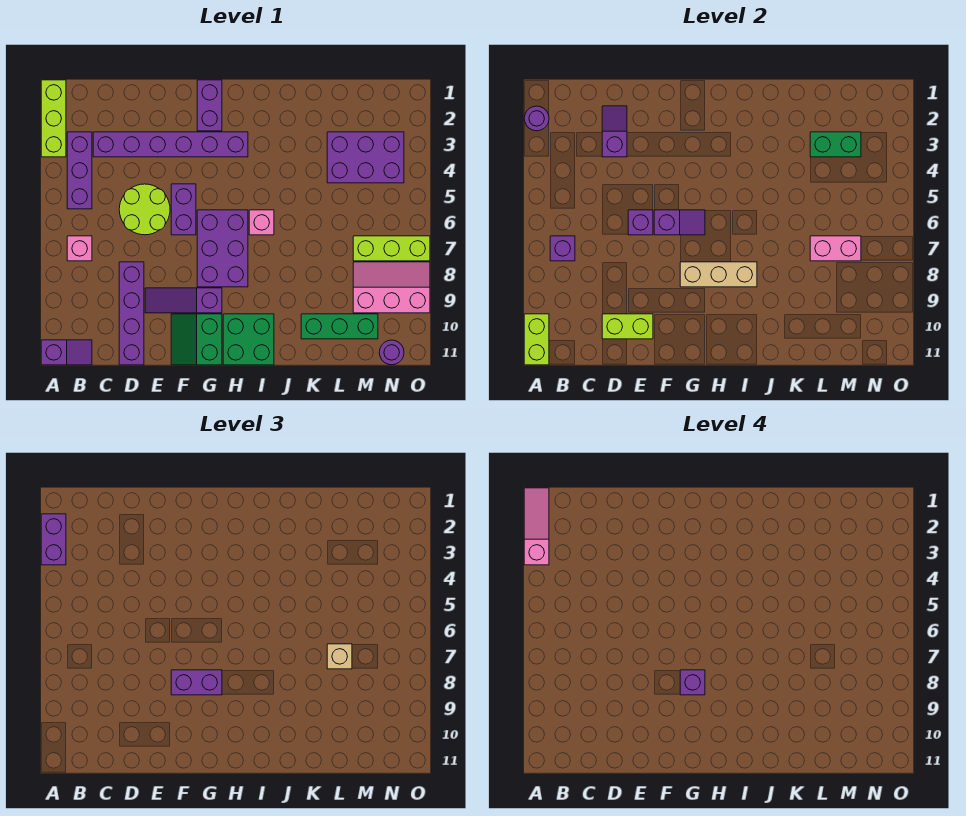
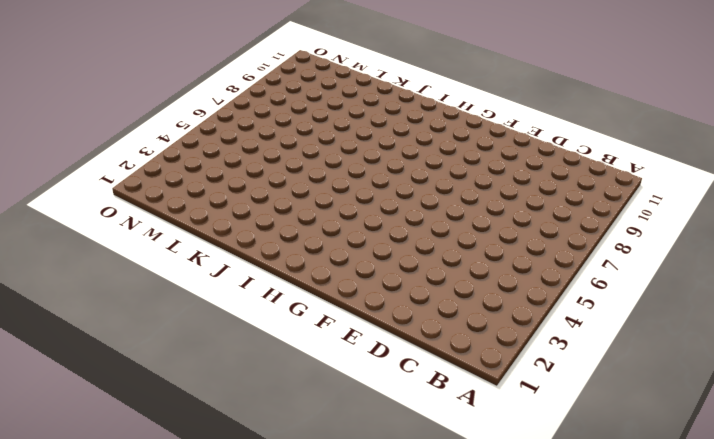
none -> lime brick A1:A3 level 1
none -> purple slope A11:B11 level 1 top A
none -> purple brick B3:B5 level 1
none -> pink brick B7 level 1

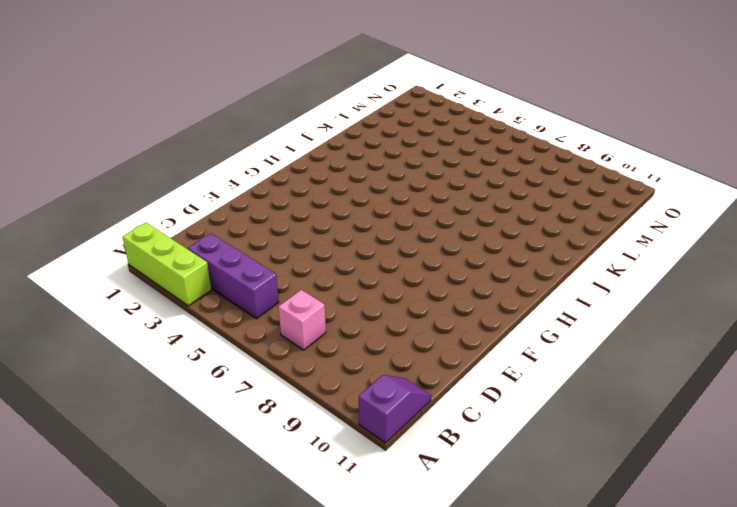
none -> purple brick C3:H3 level 1
none -> lime round brick D5:E6 level 1
none -> purple brick D8:D11 level 1
none -> purple slope E9:G9 level 1 top G

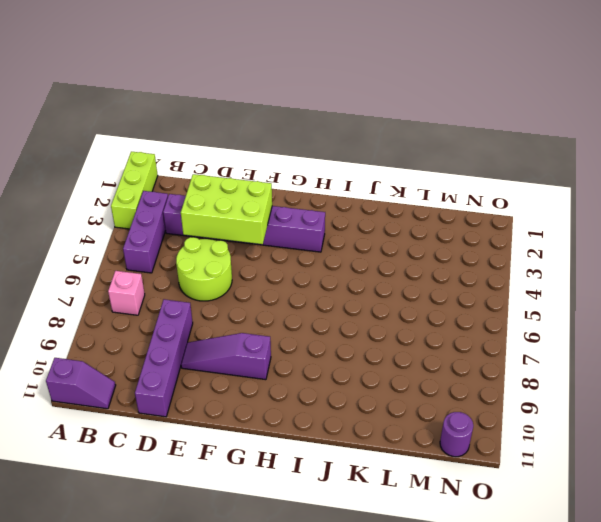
lime brick D3:F4 level 2 -> purple slope D2:D3 level 2 top 3
none -> purple brick F5:F6 level 1
none -> green slope F10:G11 level 1 top G
none -> purple brick G1:G2 level 1
none -> purple brick G6:H8 level 1

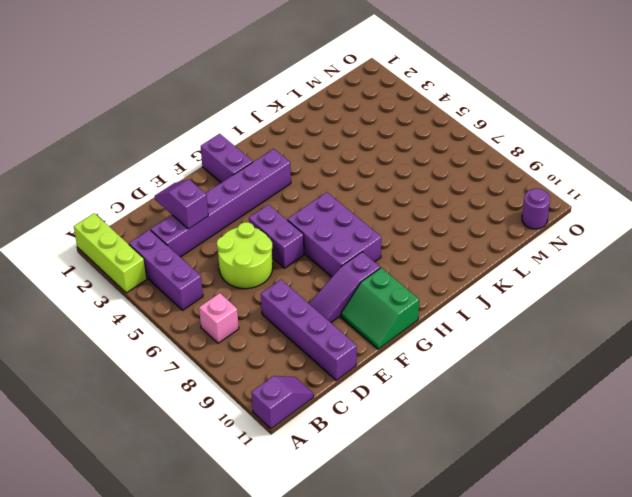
none -> green brick H10:I11 level 1
none -> pink brick I6 level 1
none -> green brick K10:M10 level 1
none -> purple brick L3:N4 level 1

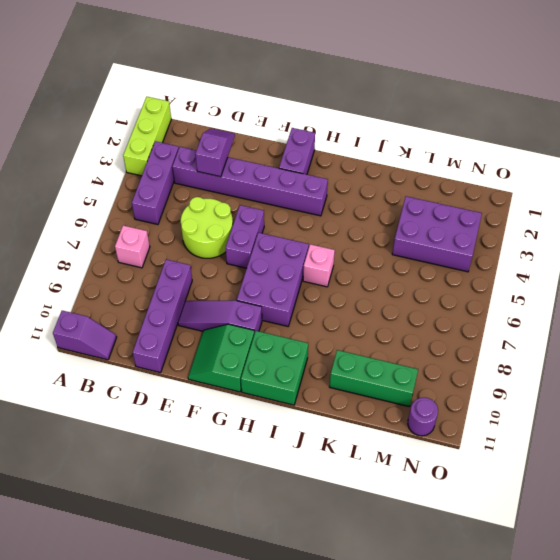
none -> lime brick M7:O7 level 1
none -> pink slope M8:O9 level 1 top 9
none -> purple round brick A2 level 2
none -> lime brick A10:A11 level 2

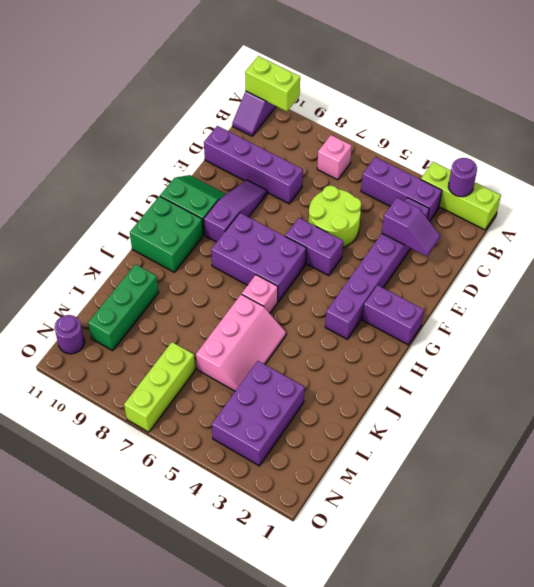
pink slope J5:L6 level 1 top 6 -> pink slope M8:O9 level 1 top 9
none -> purple brick B7 level 2
none -> lime brick D10:E10 level 2
none -> purple brick E6 level 2
none -> purple slope F6:G6 level 2 top F

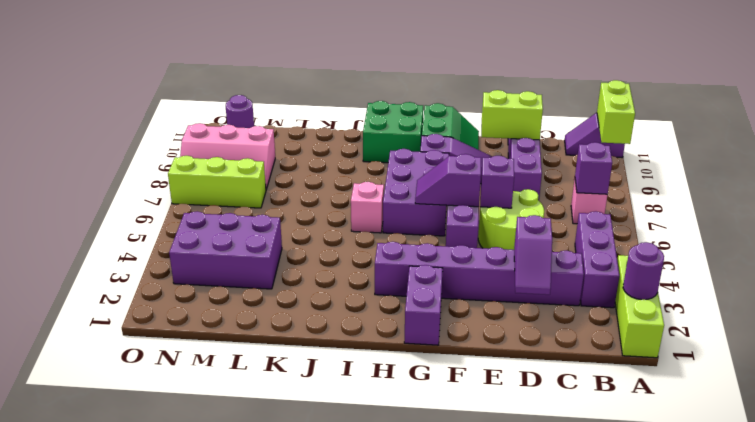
none -> green brick K10:M10 level 1
none -> tan brick G8:I8 level 2
none -> green brick L3:M3 level 2
none -> pink brick L7:M7 level 2

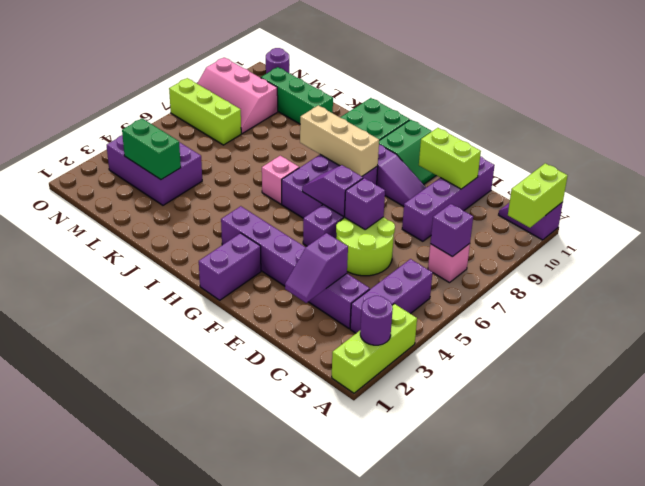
none -> pink brick L7:M7 level 2
none -> purple brick A2:A3 level 3
none -> purple brick F8:G8 level 3
none -> tan brick L7 level 3

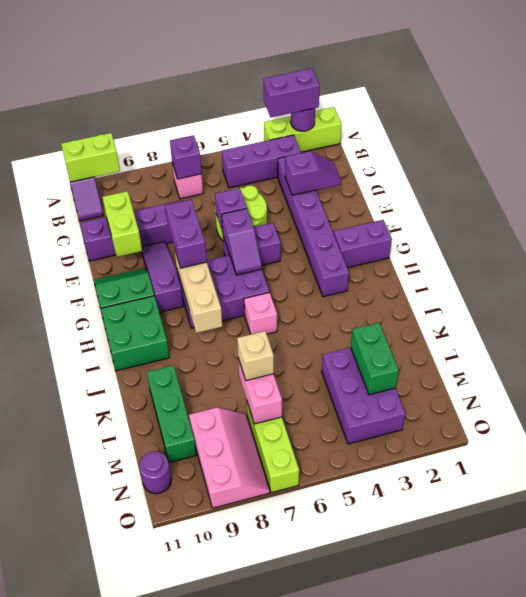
none -> pink slope A1:A3 level 4 top 3
none -> purple brick G8 level 4

